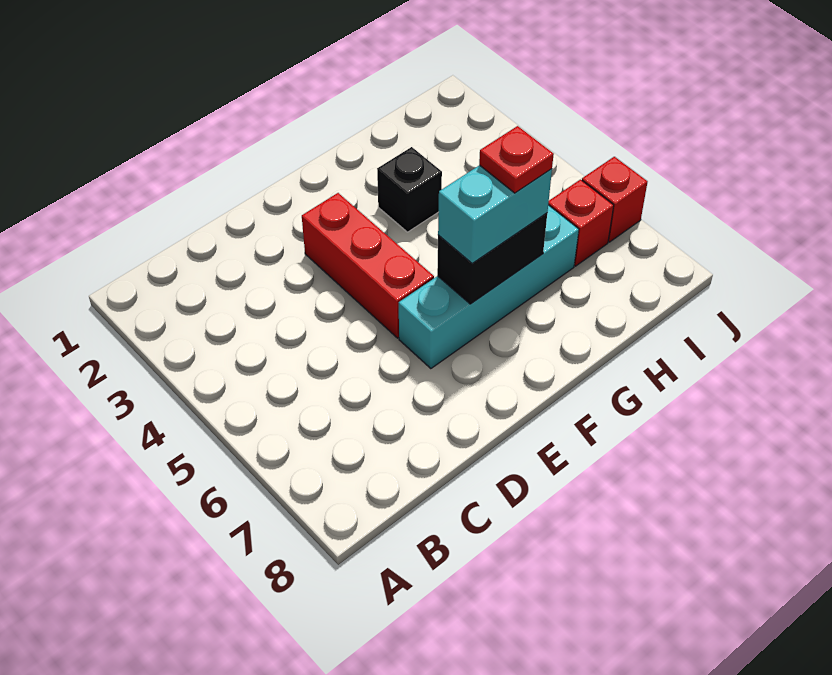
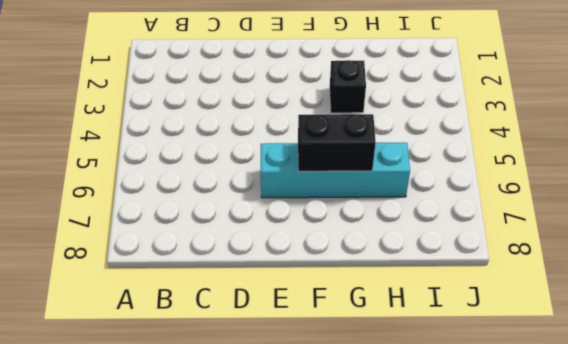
none -> red brick E3:E5 level 1
none -> red brick I6 level 1

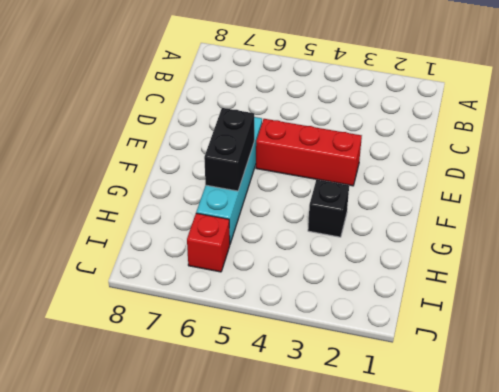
none -> red brick J6 level 1
none -> cyan brick F6:G6 level 3

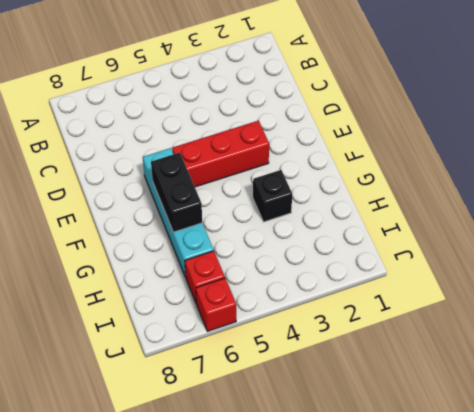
none -> cyan brick F6:G6 level 3
none -> red plate G6 level 4

